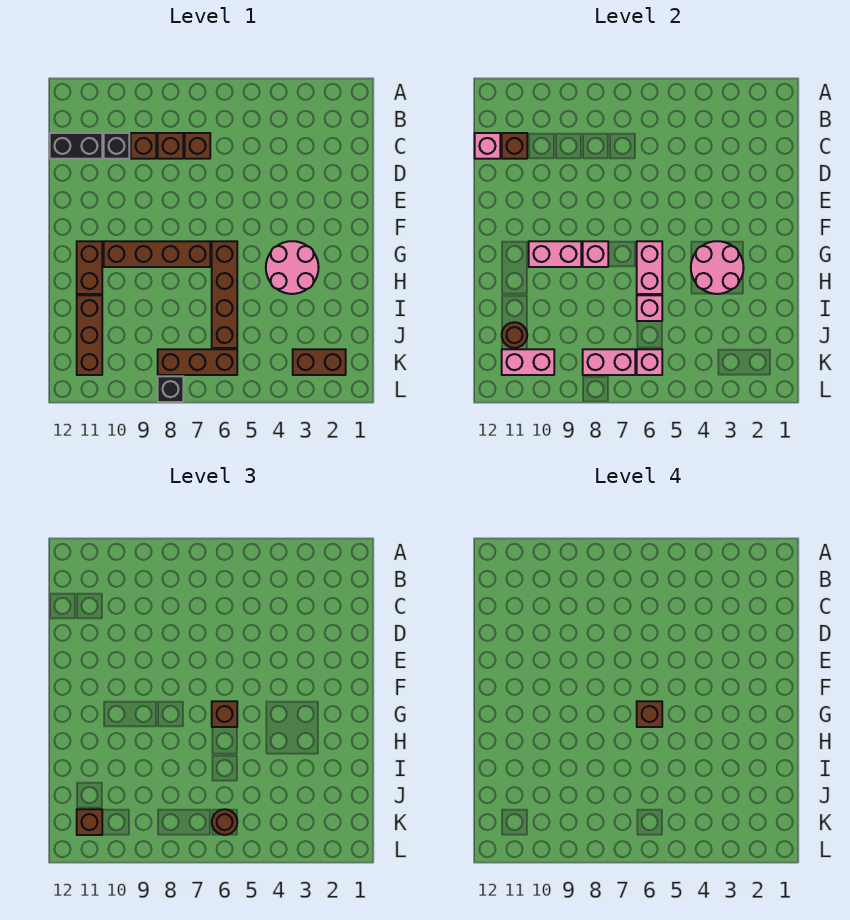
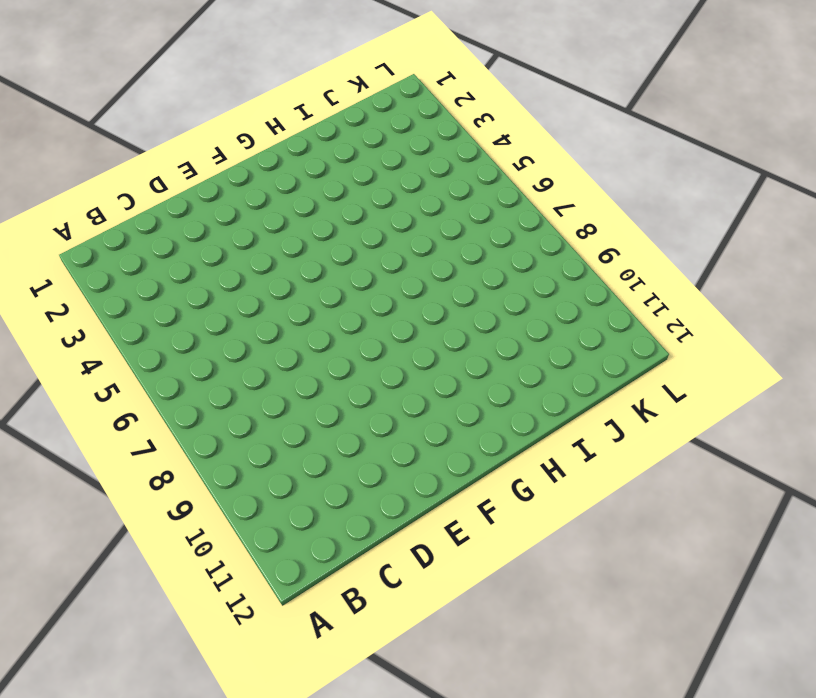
none -> brown brick C7 level 1
none -> brown brick C8 level 1
none -> brown brick C9 level 1

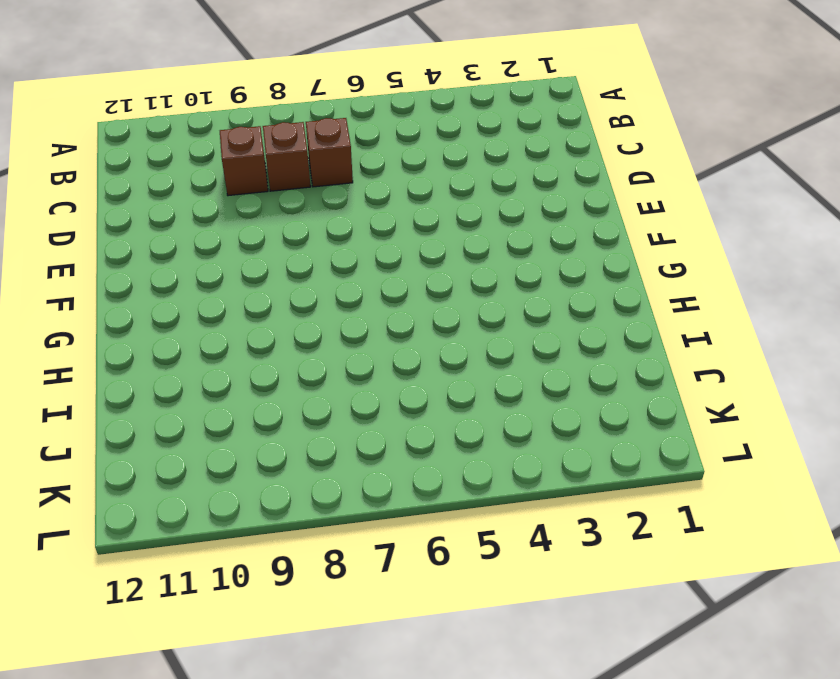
none -> black brick C10 level 1
none -> black brick C11:C12 level 1
none -> pink round brick G3:H4 level 1

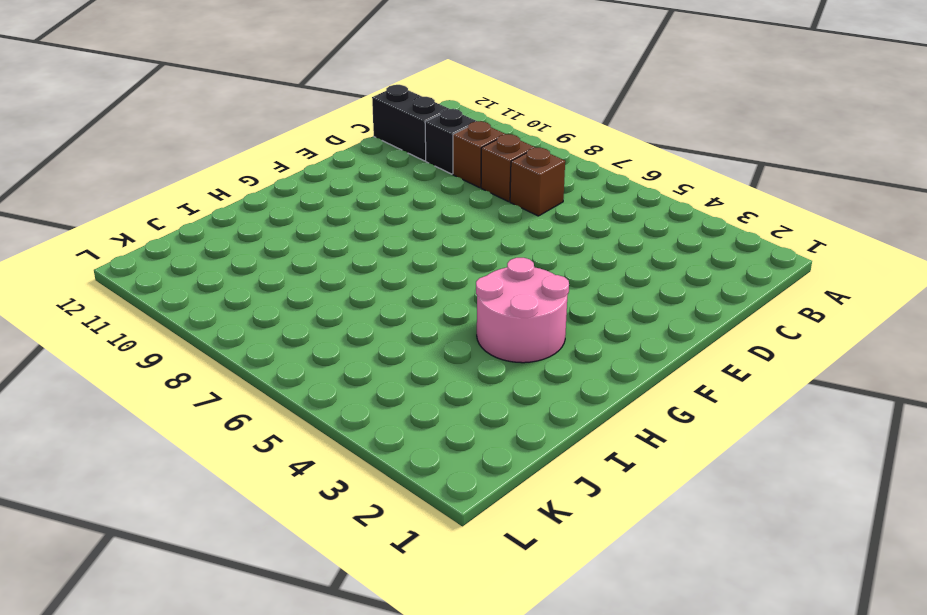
none -> brown brick G6:J6 level 1
none -> brown brick G7:G10 level 1
none -> brown brick G11:H11 level 1

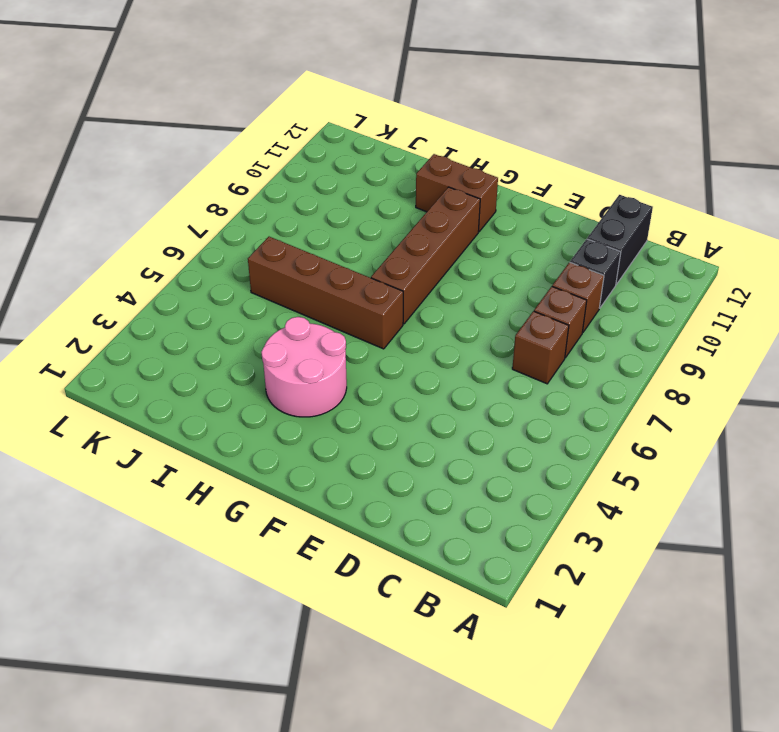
none -> brown brick I11:K11 level 1
none -> brown brick K2:K3 level 1
none -> brown brick K6:K8 level 1

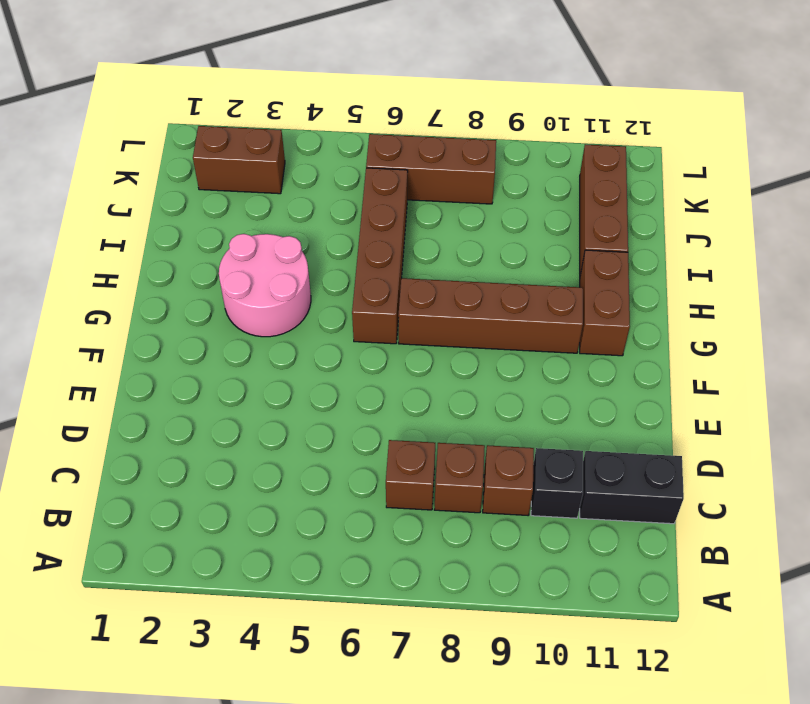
none -> black brick L8 level 1
none -> brown brick C11 level 2
none -> pink brick C12 level 2

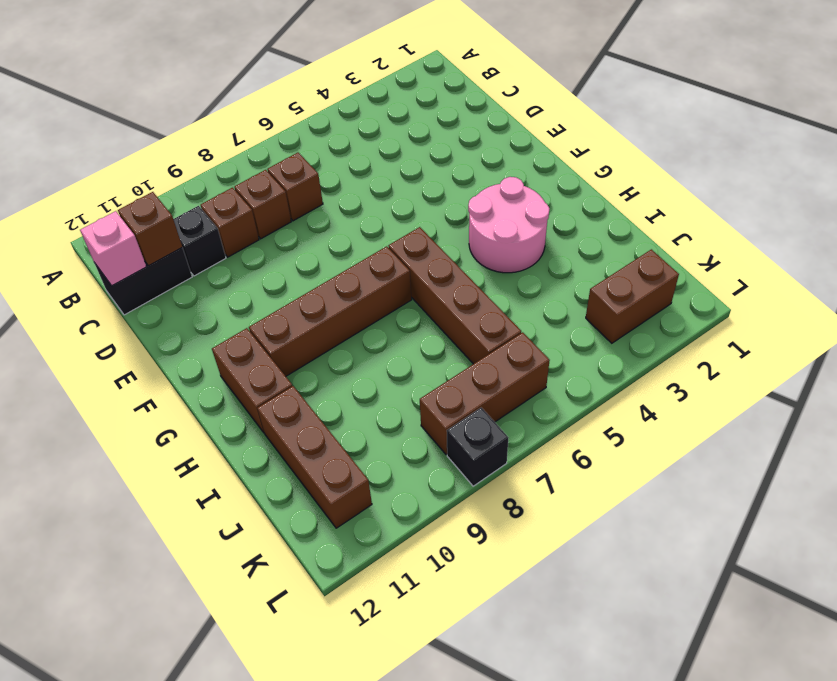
none -> pink round brick G3:H4 level 2
none -> pink brick G6:H6 level 2
none -> pink brick G8 level 2

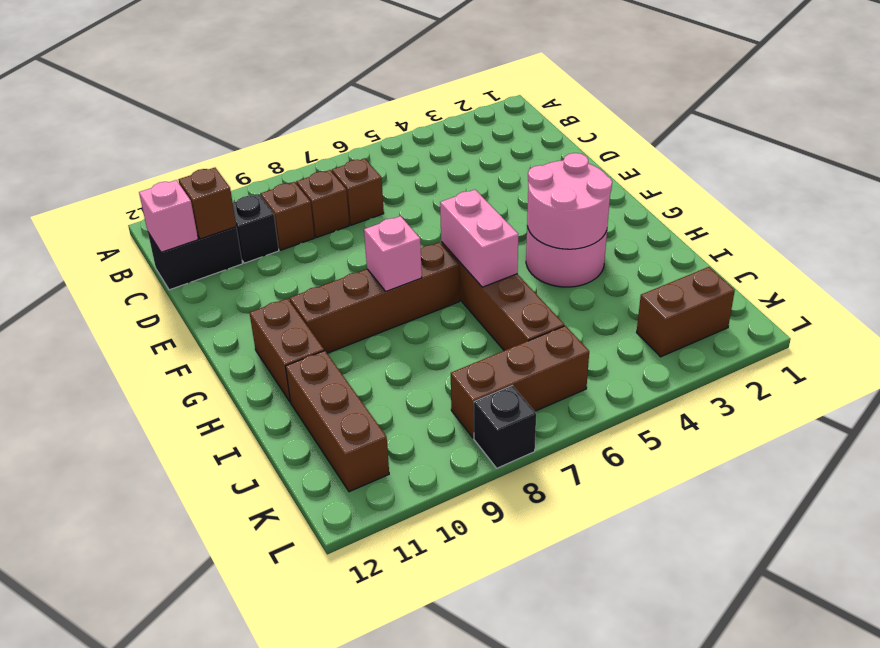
none -> pink brick G9:G10 level 2
none -> pink brick I6 level 2
none -> brown round brick J11 level 2

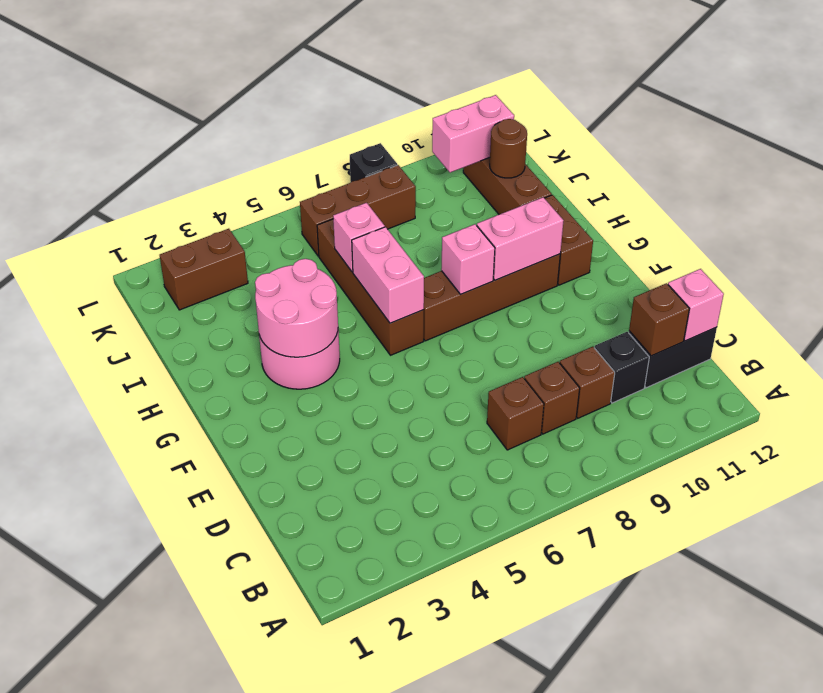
none -> pink brick K6 level 2
none -> pink brick K7:K8 level 2
none -> brown brick G6 level 3

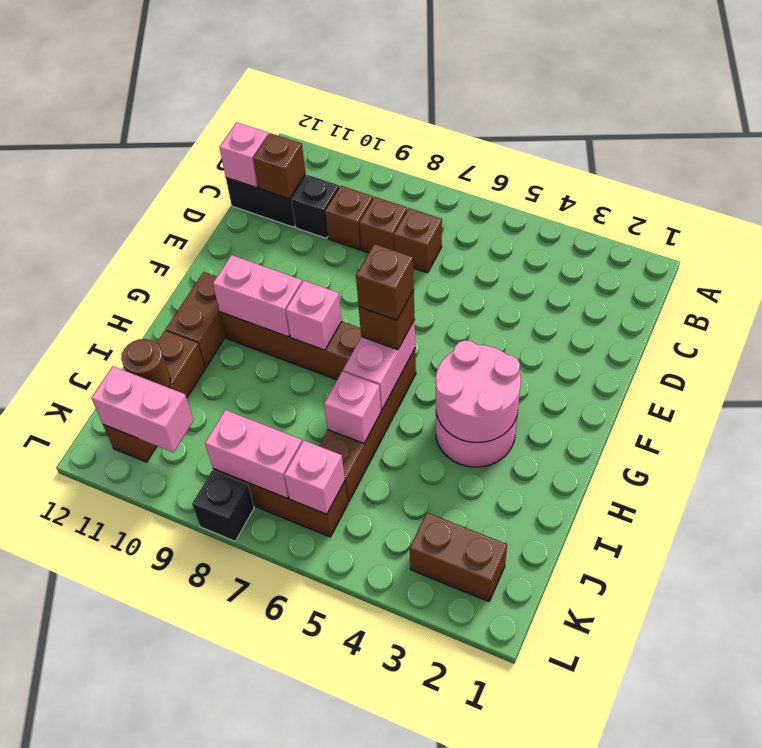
none -> brown round brick K6 level 3
none -> brown brick K11 level 3

